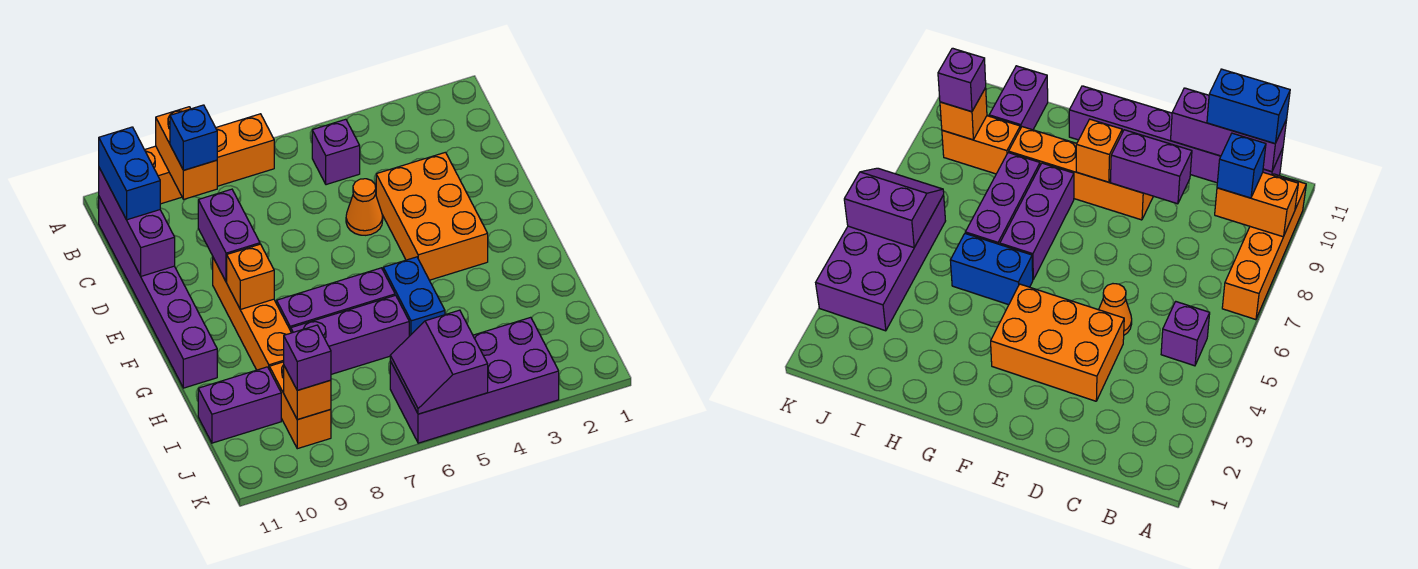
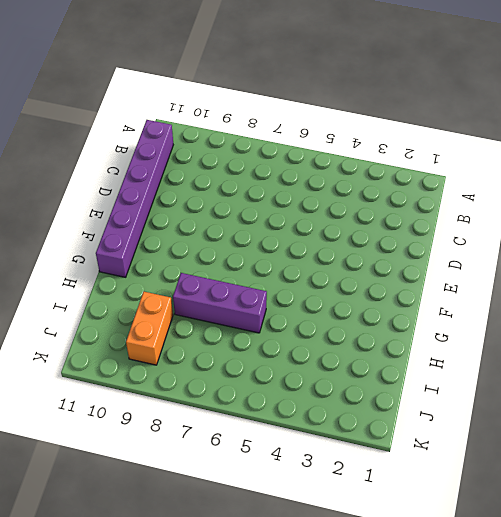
none -> orange brick A7:A10 level 1
none -> purple brick B5 level 1
none -> orange brick D3:F4 level 1

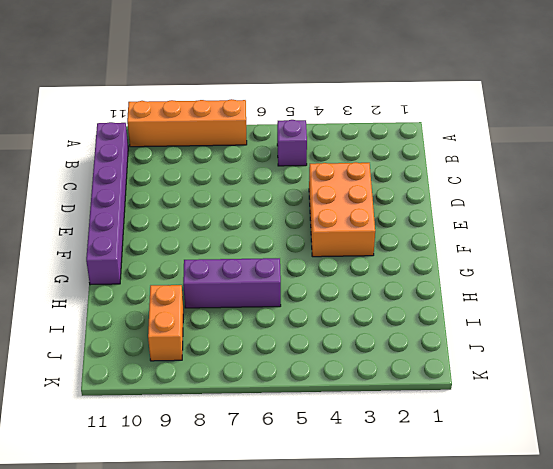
none -> orange cone D5 level 1
none -> orange brick E9:H9 level 1
none -> blue brick G5:H5 level 1

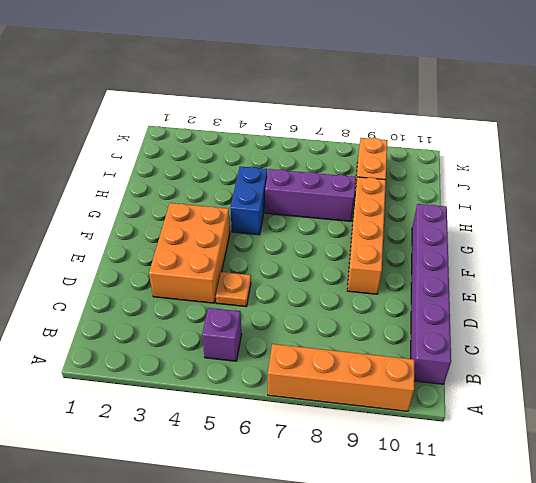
orange plate D5 level 1 -> orange cone D5 level 1
none -> purple brick G6:G8 level 1
none -> purple brick I10:I11 level 1
none -> purple brick J3:K6 level 1

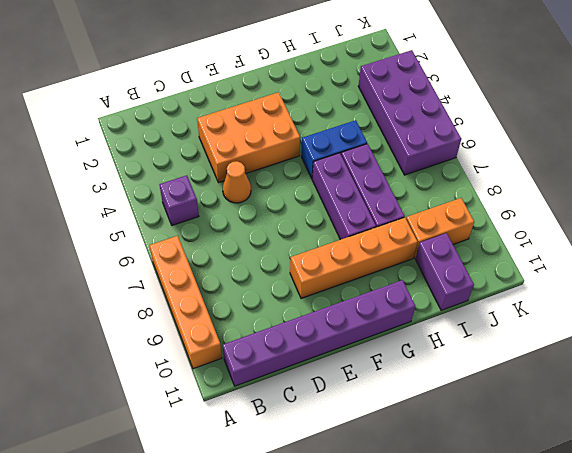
none -> orange brick A9:B9 level 2
none -> purple brick B11:D11 level 2
none -> purple brick D9:E9 level 2

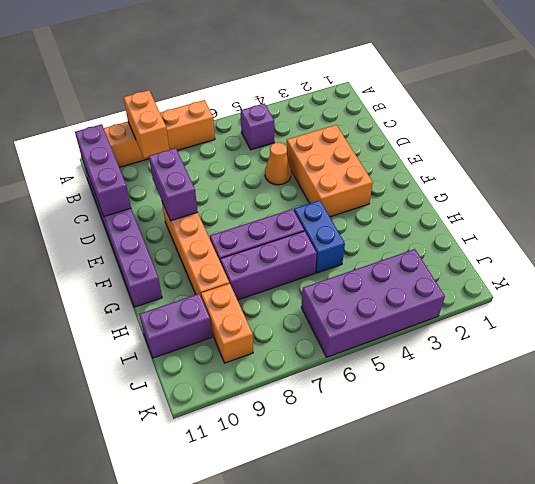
none -> orange brick F9 level 2
none -> purple slope J5:K6 level 2 top 5
none -> orange brick J9 level 2

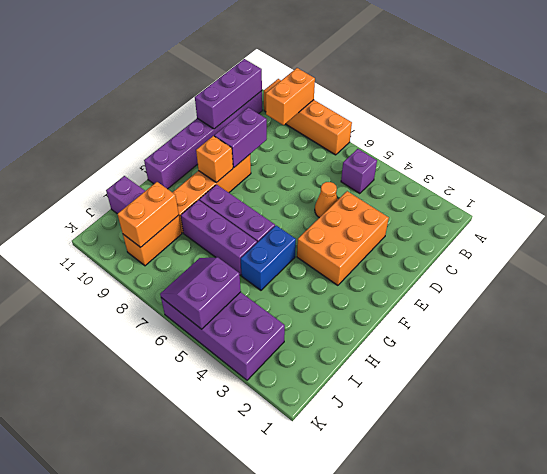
orange brick I9:J9 level 2 -> orange brick J9 level 2
none -> blue brick B9 level 3
none -> blue brick B11:C11 level 3
none -> purple brick J9 level 3

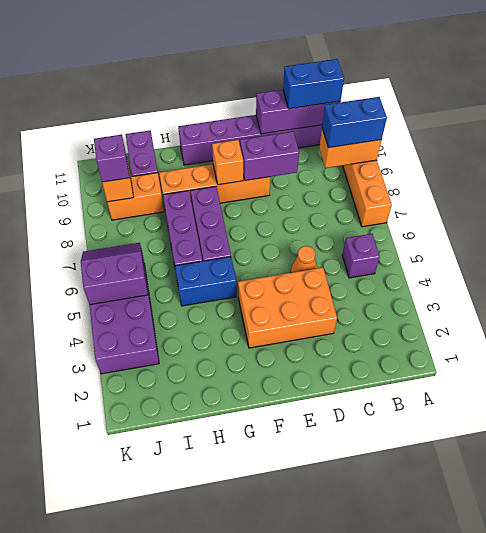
blue brick A9:B9 level 3 -> blue brick B9 level 3

